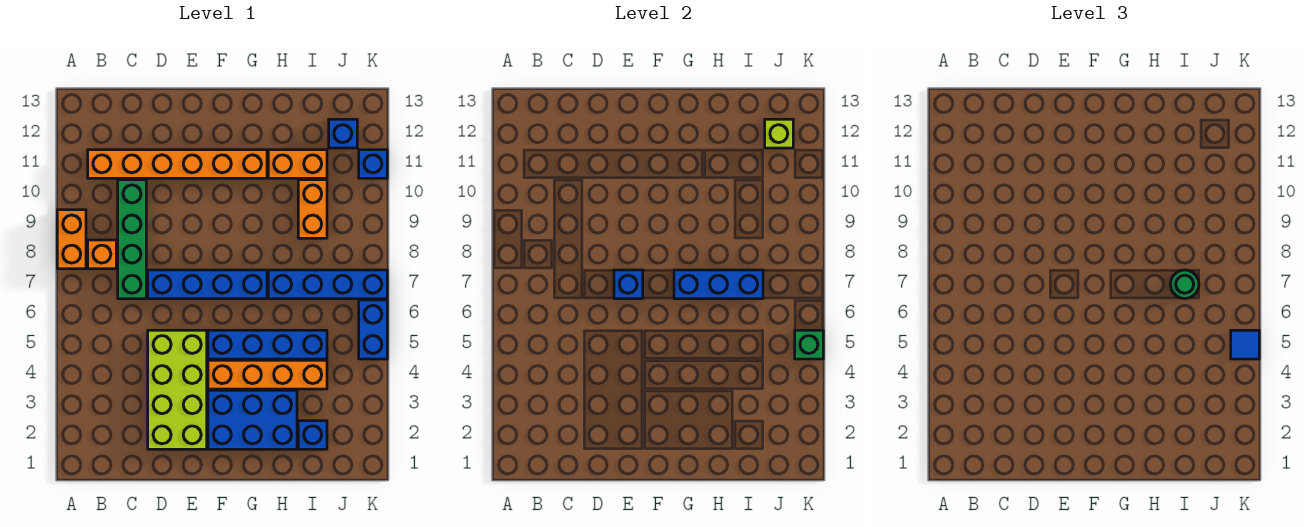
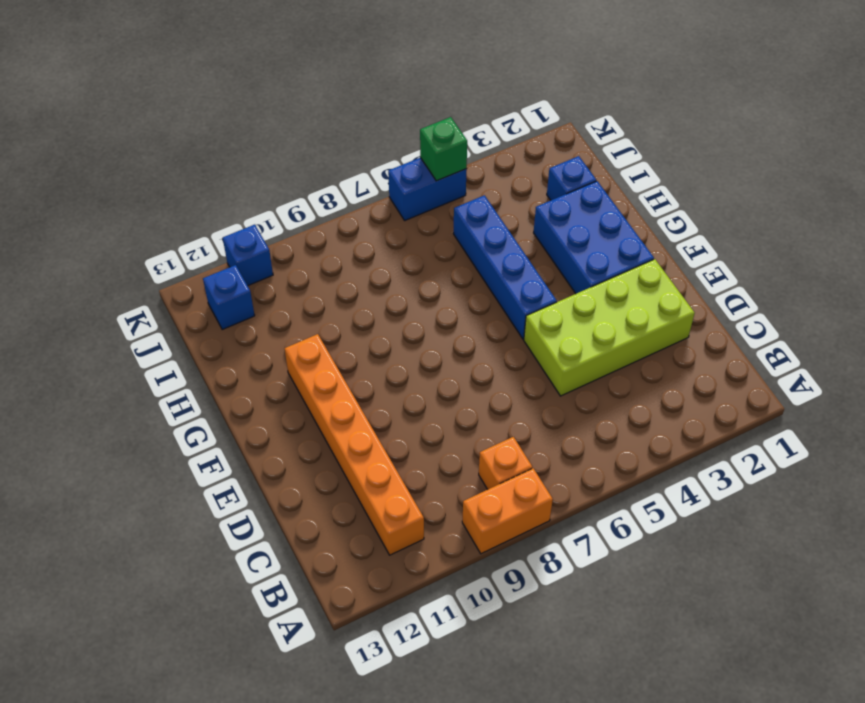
none -> green brick C7:C10 level 1
none -> blue brick D7:G7 level 1
none -> orange brick F4:I4 level 1

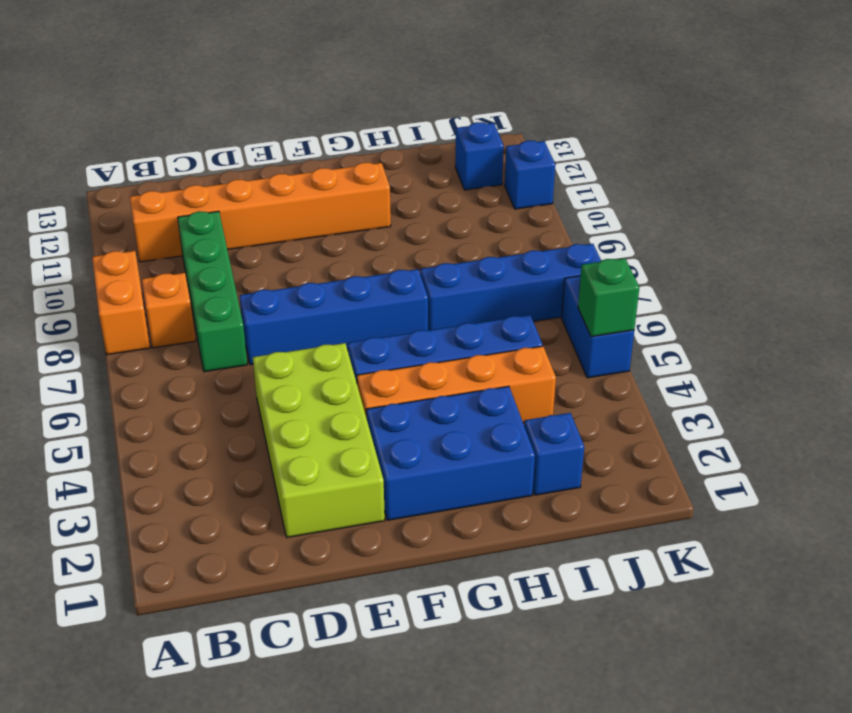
none -> orange brick H11:I11 level 1
none -> orange brick I9:I10 level 1
none -> blue brick E7 level 2

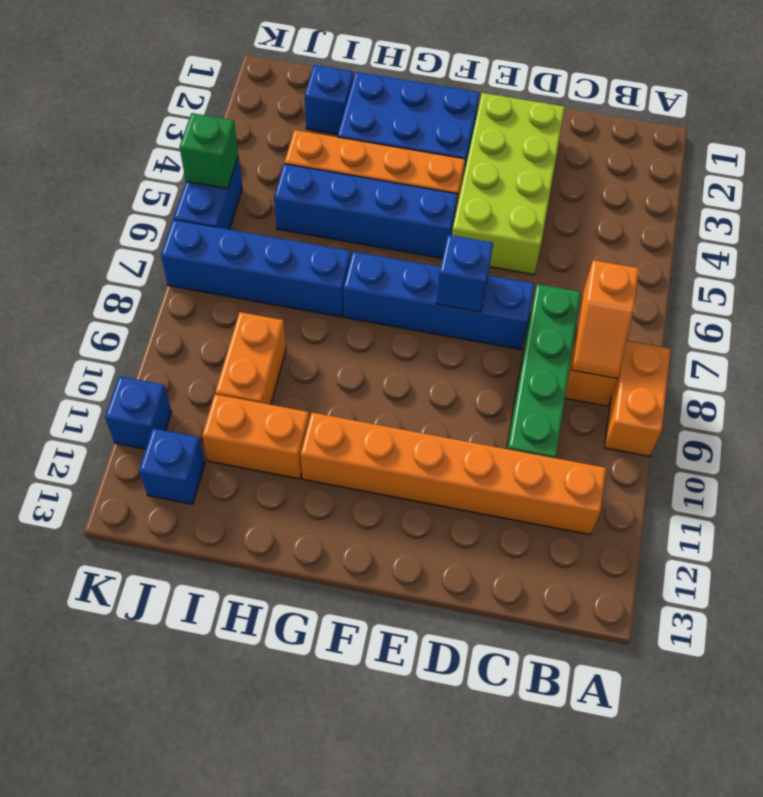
orange slope B7:B8 level 2 top 7 -> none
none -> blue brick G7:I7 level 2
none -> lime brick J12 level 2
none -> green round brick I7 level 3

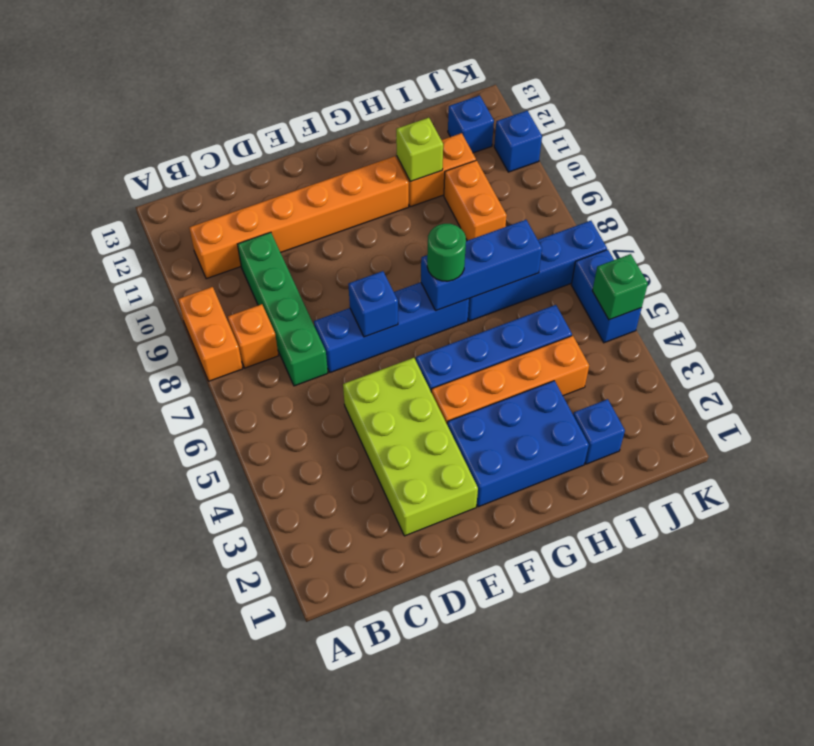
green round brick G7 level 3 -> green round brick I7 level 3
lime brick H11 level 2 -> lime brick J12 level 2
none -> blue tile K5 level 3

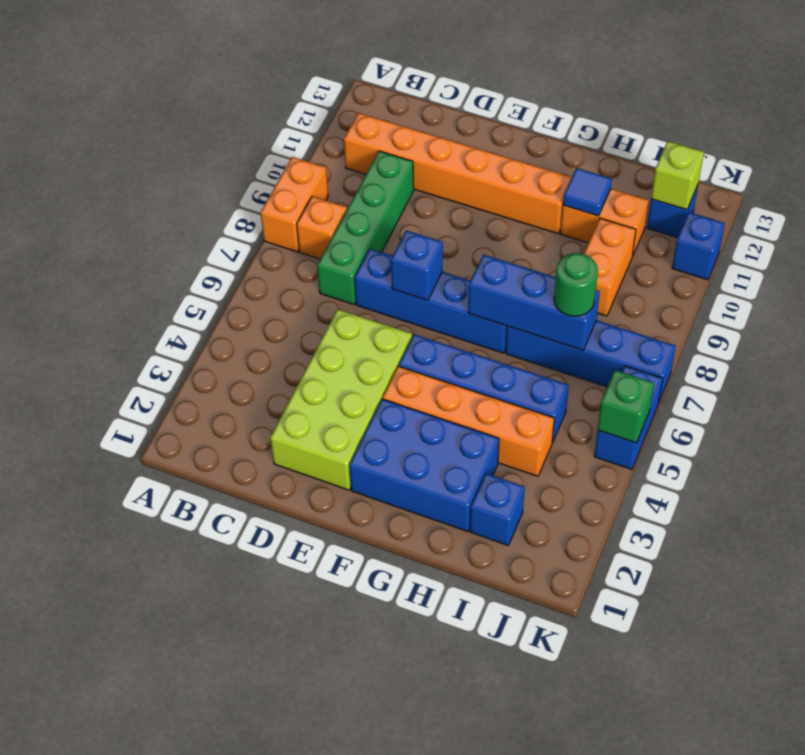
blue tile H11 level 2 -> blue tile K5 level 3

